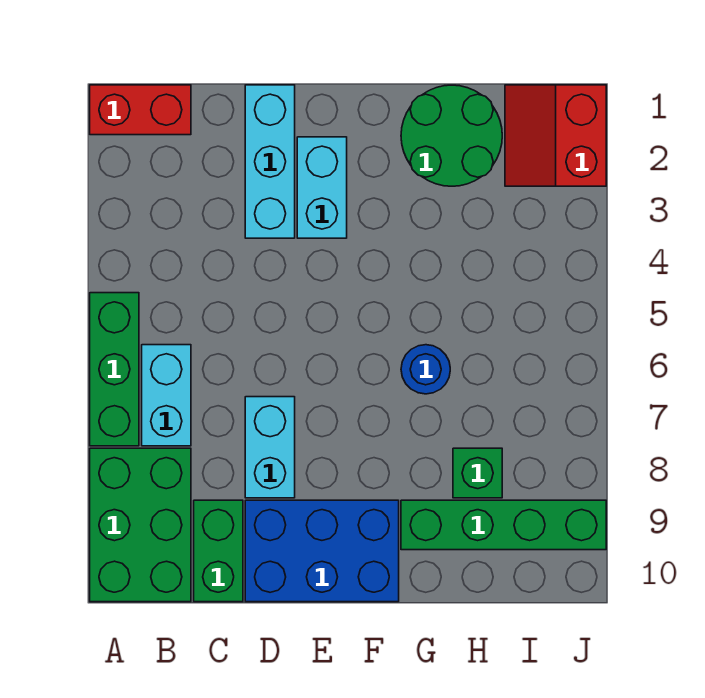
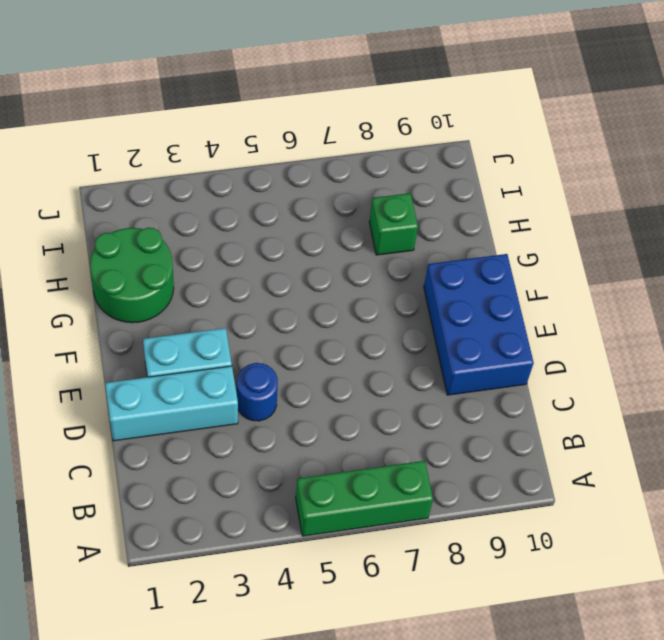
blue round brick D4 level 1 -> blue round brick G6 level 1
none -> red brick A1:B1 level 1
none -> green brick A8:B10 level 1
none -> cyan brick B6:B7 level 1

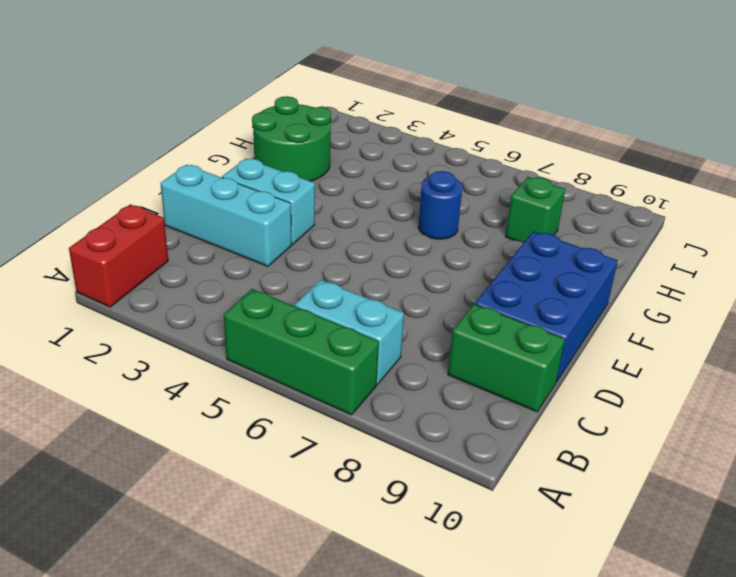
none -> green brick A8:B10 level 1
none -> cyan brick D7:D8 level 1
none -> green brick G9:J9 level 1

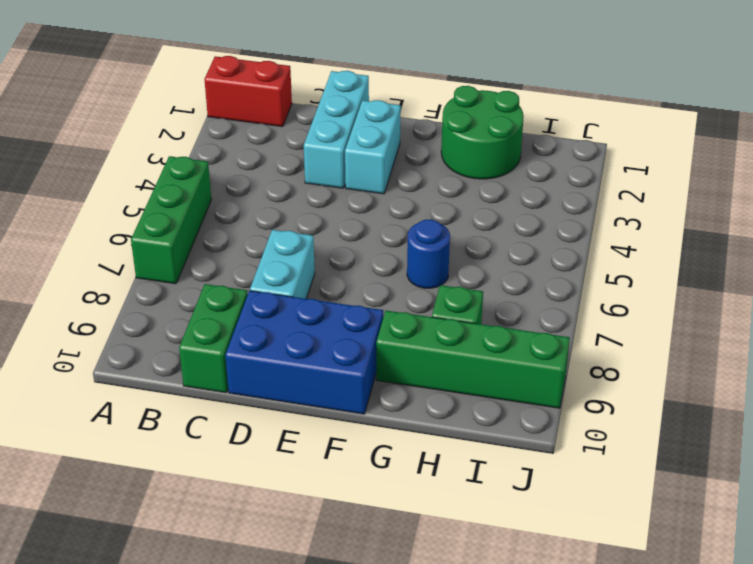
none -> green brick A8:B10 level 1
none -> cyan brick B6:B7 level 1
none -> red slope I1:J2 level 1 top J

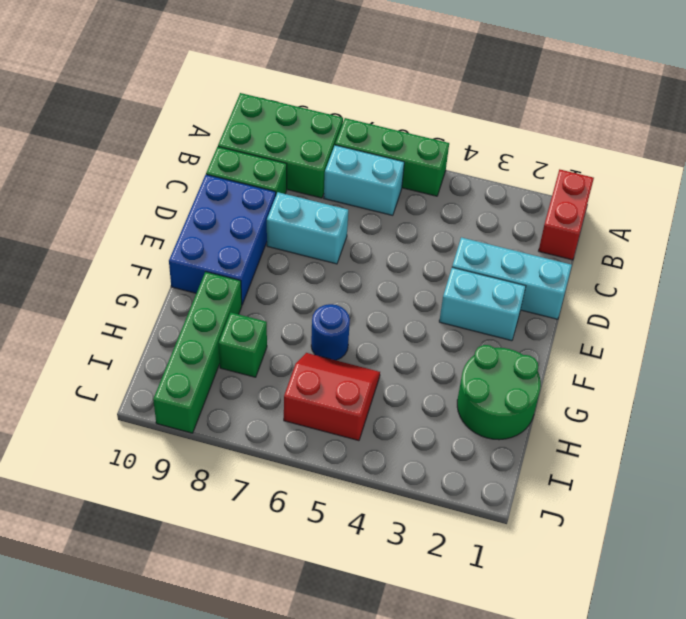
red slope H5:I6 level 1 top I -> red slope I1:J2 level 1 top J

